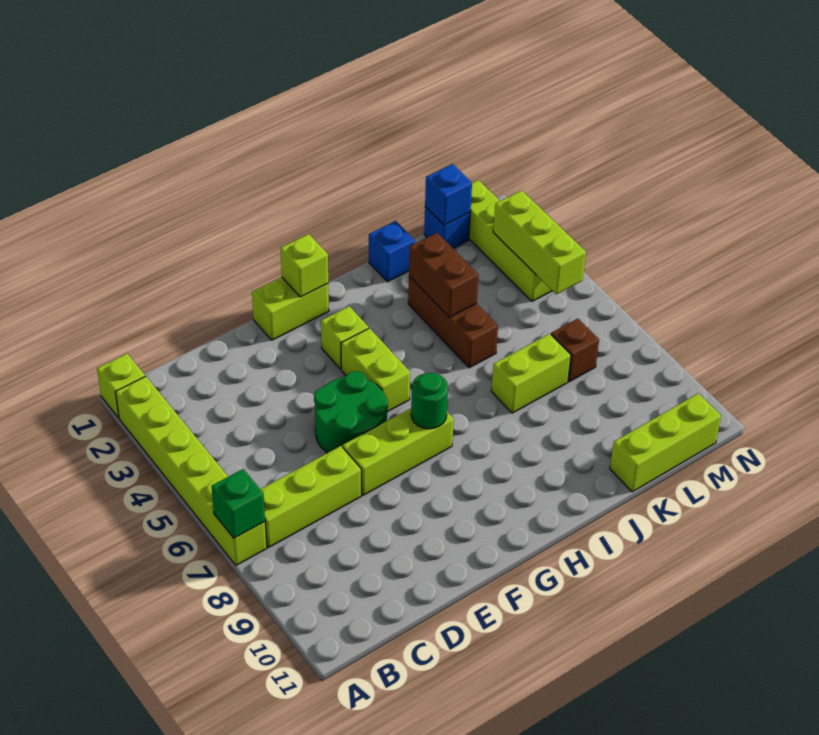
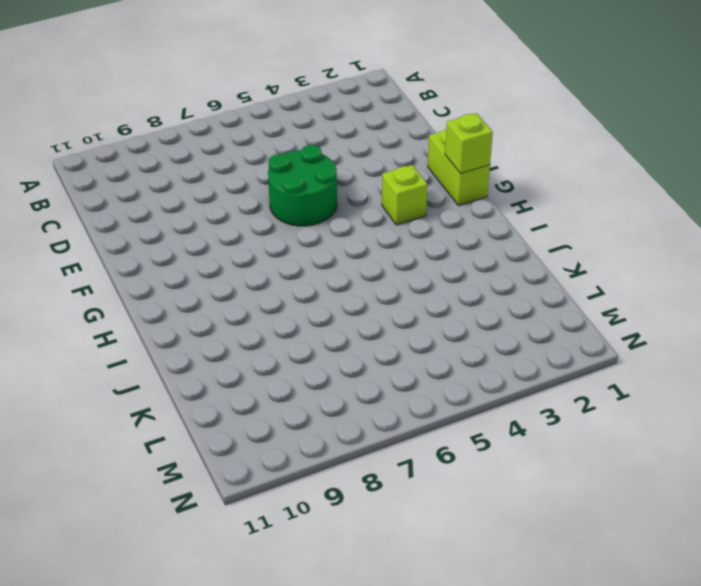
none -> lime brick A1 level 1
none -> lime brick A2:A7 level 1
none -> lime brick B7:D7 level 1

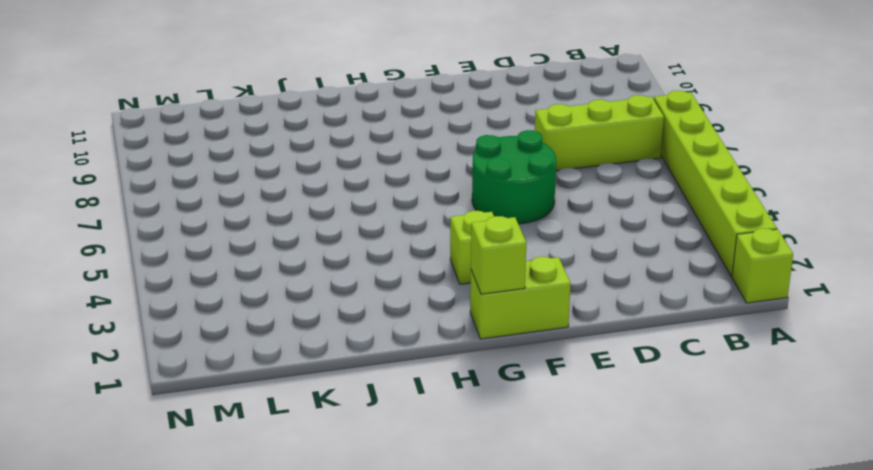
none -> lime brick E7:G7 level 1
none -> lime brick G4:G5 level 1
none -> blue brick J1 level 1

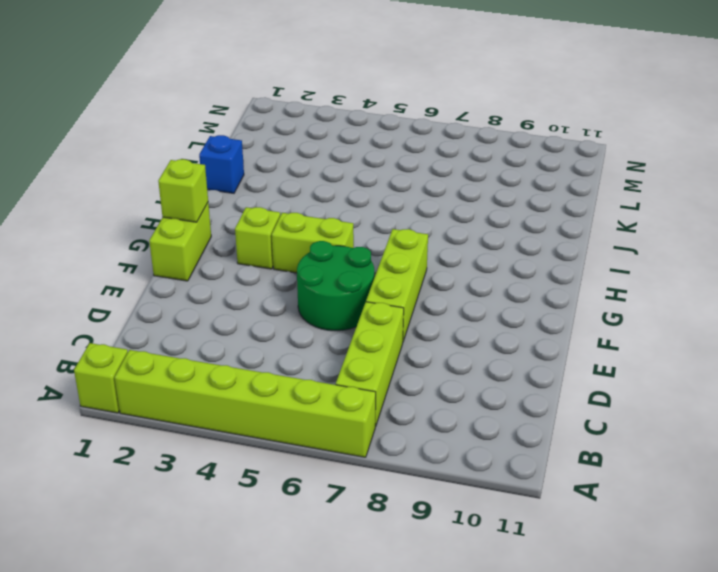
none -> brown brick J3:J5 level 1
none -> lime brick J7:K7 level 1
none -> lime brick K11:M11 level 1

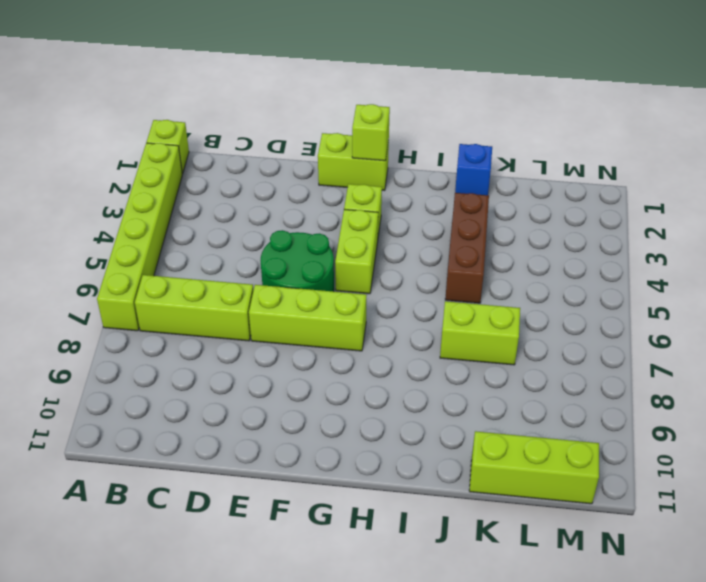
none -> blue brick L1 level 1
none -> brown brick L7 level 1
none -> lime brick M1:M4 level 1

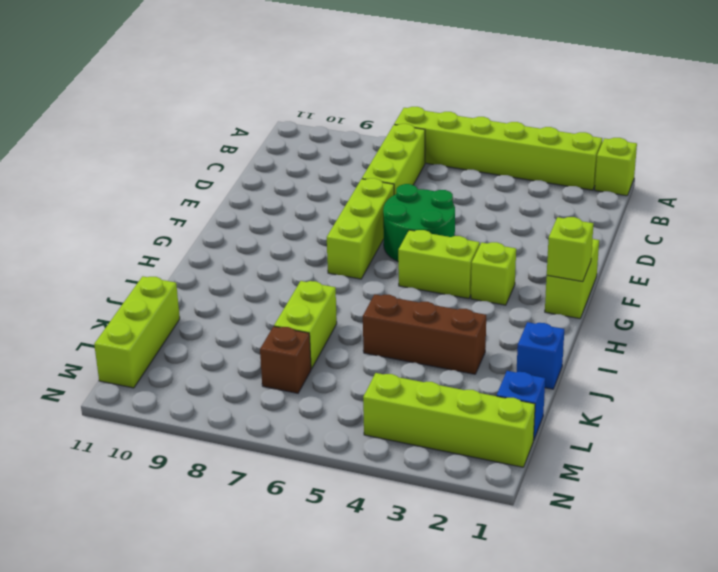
none -> green brick A7 level 2
none -> green round brick G7 level 2
none -> brown brick J3:J4 level 2

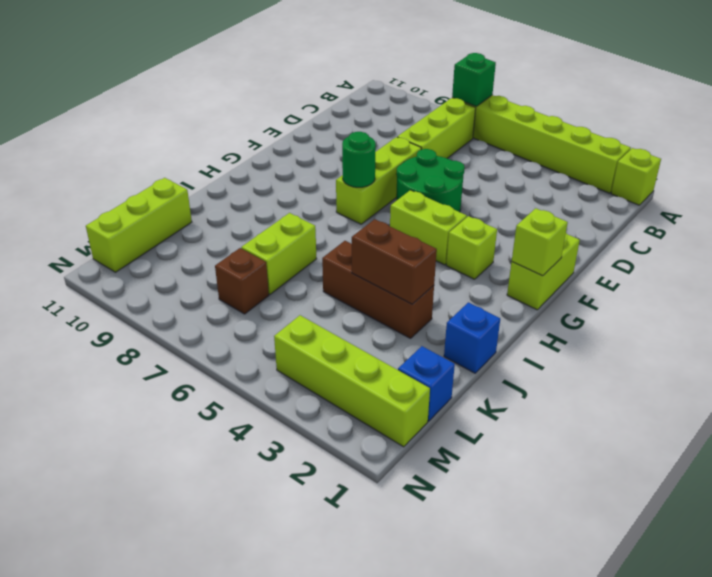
none -> blue brick L1 level 2
none -> lime brick M3:M5 level 2

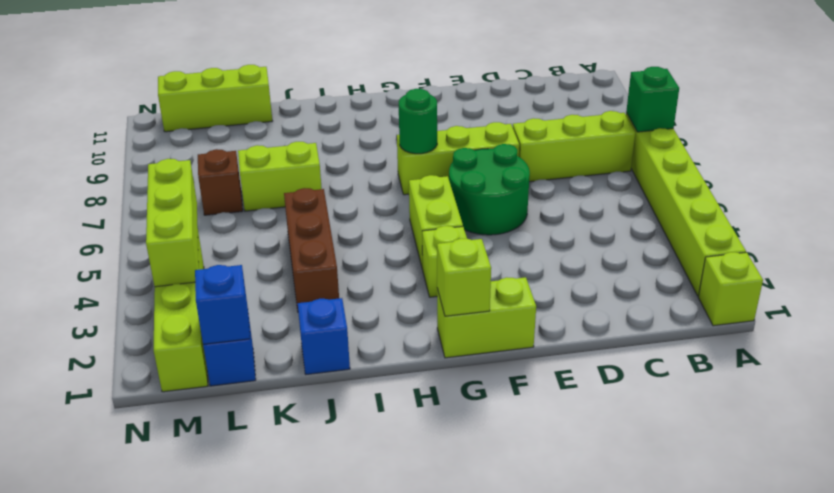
none -> brown brick J3:J4 level 2

